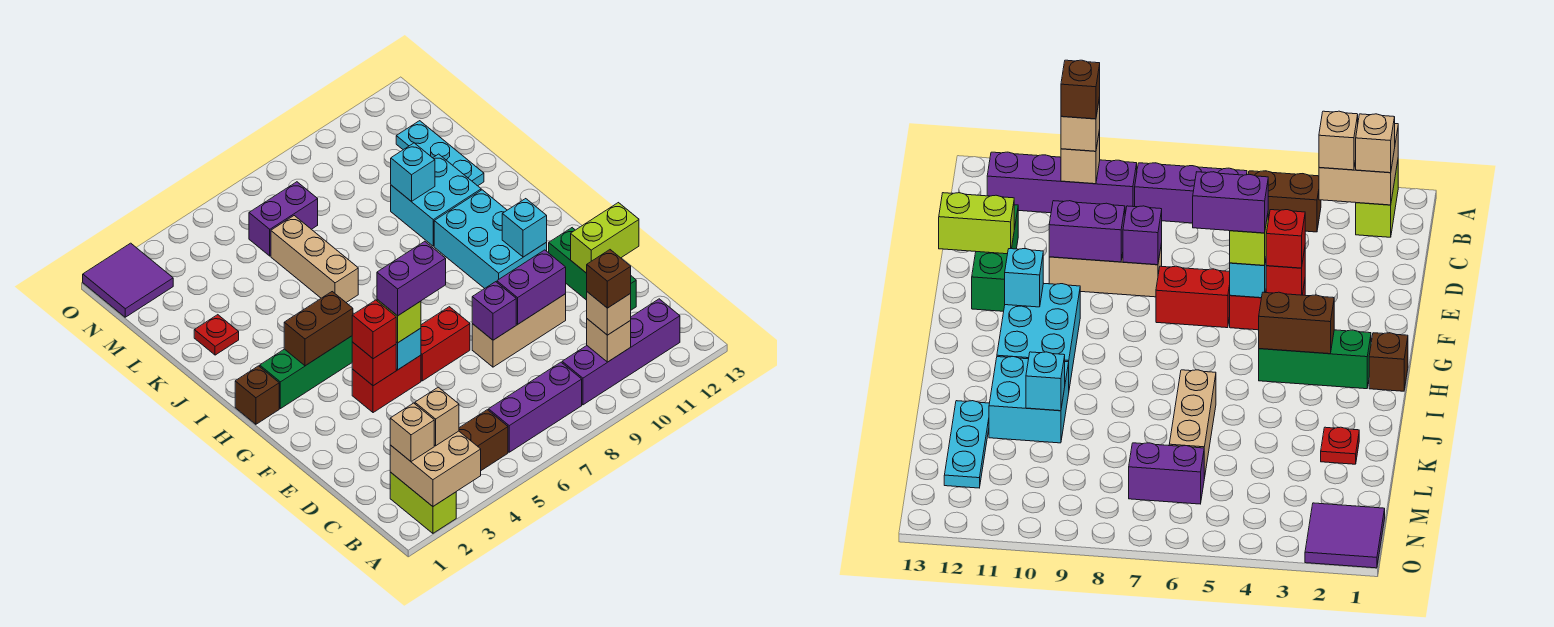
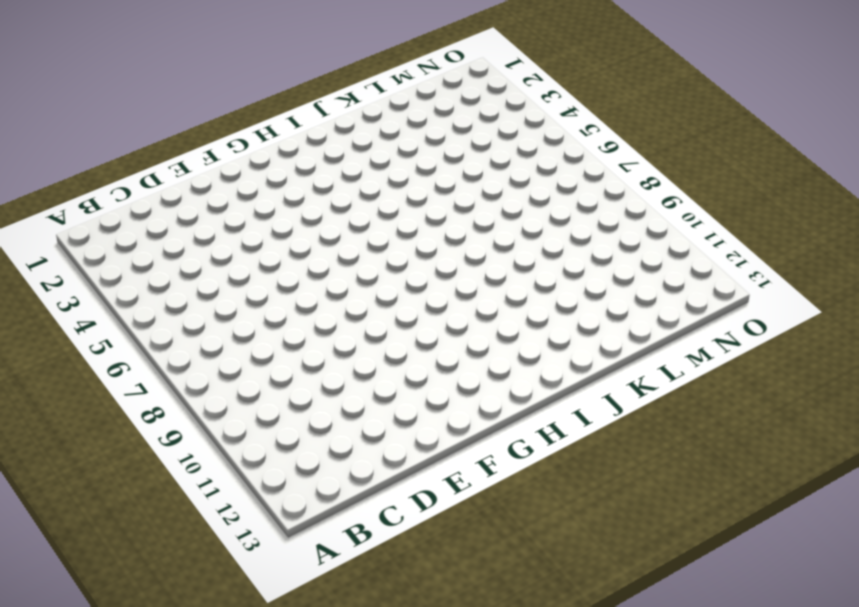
none -> lime brick A2:B2 level 1
none -> brown brick B4:B5 level 1
none -> purple brick B6:B8 level 1
none -> purple brick B9:B12 level 1

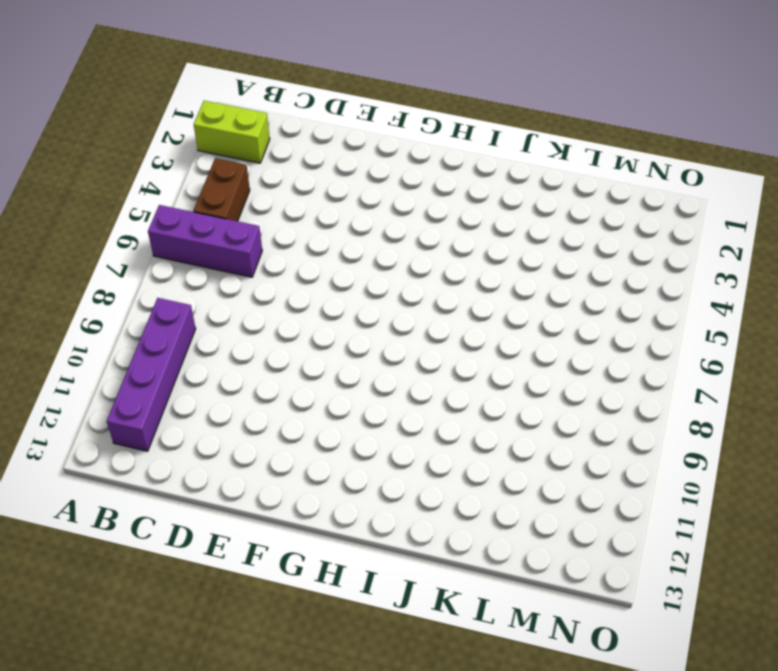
purple brick A6:C6 level 1 -> purple brick B6:B8 level 1
none -> green brick D12:F12 level 1
none -> tan brick E8:E10 level 1
none -> red brick F4:F5 level 1
none -> red brick F6:F7 level 1

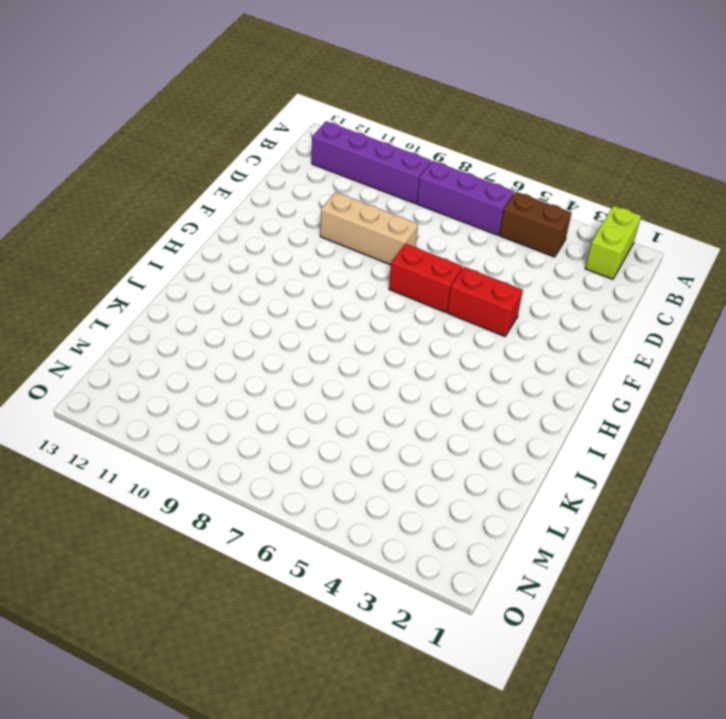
none -> green brick D12:F12 level 1
none -> cyan brick G10:I11 level 1
none -> brown brick H1 level 1
none -> green brick H2:H4 level 1

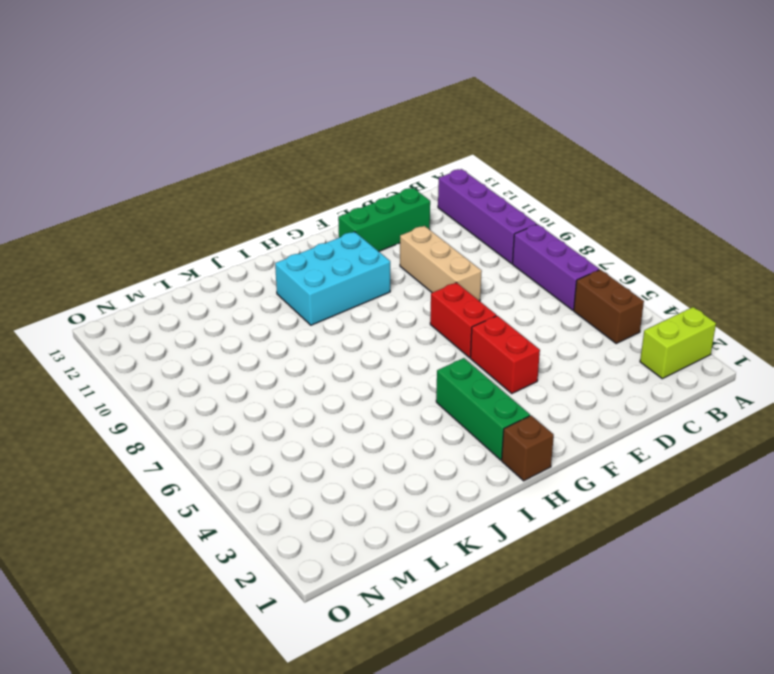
none -> tan brick J6:L6 level 1
none -> cyan brick J10:K11 level 1
none -> red plate K2 level 1
none -> cyan plate K12:M12 level 1

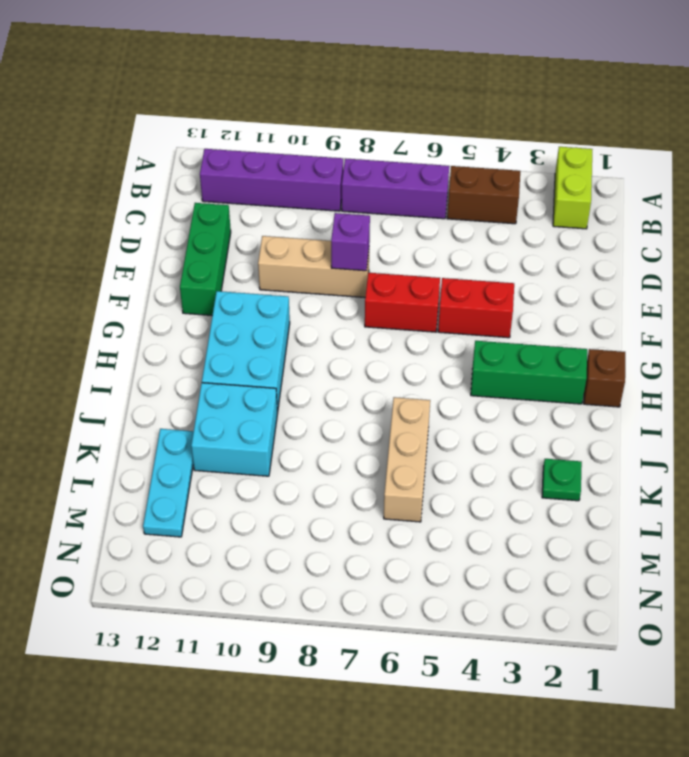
green plate K2 level 1 -> red plate K2 level 1
none -> purple brick M6:M7 level 1
none -> purple tile N1:O2 level 1
none -> tan brick A2:B3 level 2
none -> tan brick B10 level 2

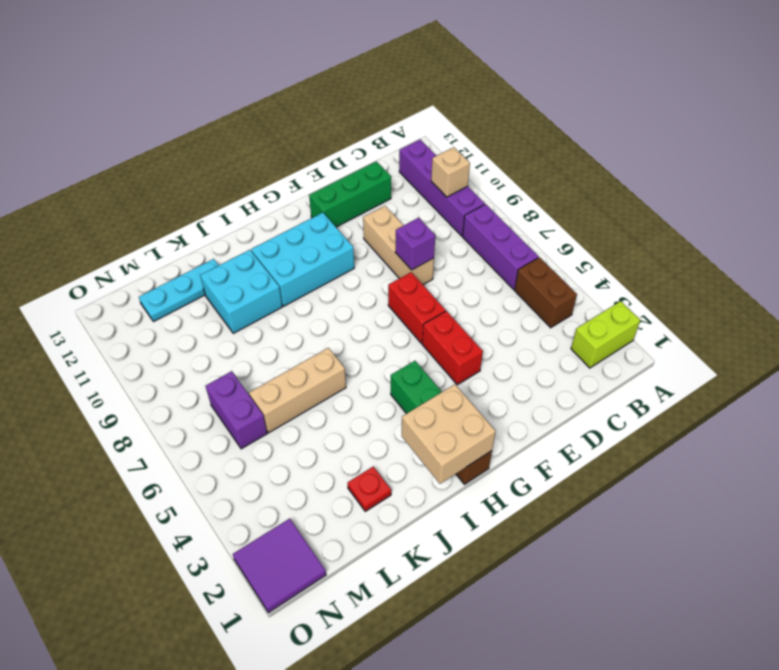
tan brick H1:I2 level 2 -> tan brick A2:B3 level 2
none -> purple brick E9:E10 level 2
none -> lime brick E12:E13 level 2
none -> red brick F4 level 2
none -> cyan brick F5 level 2

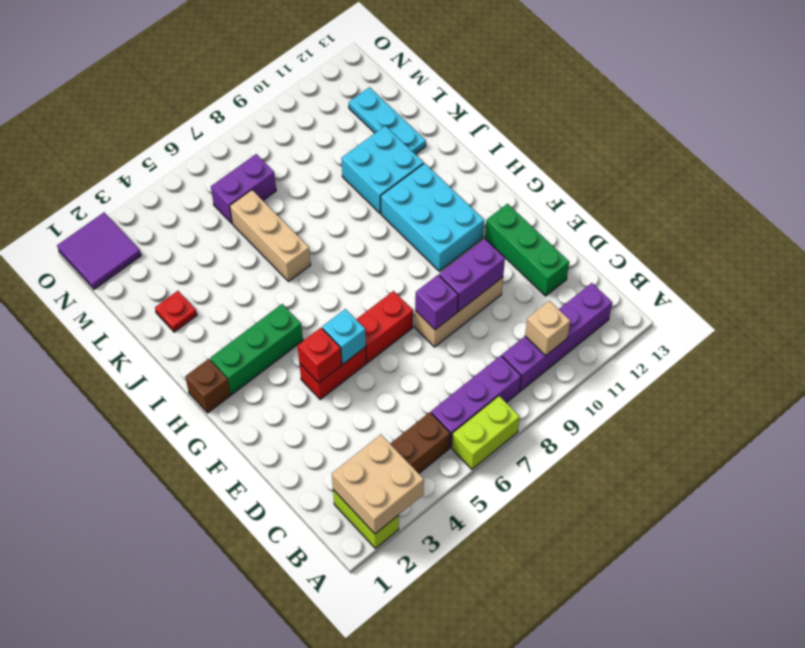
lime brick A6:A7 level 1 -> lime brick E12:E13 level 2
none -> cyan brick G11 level 2
none -> brown brick H3:H4 level 2
none -> cyan brick K10 level 2
none -> tan brick B2 level 3

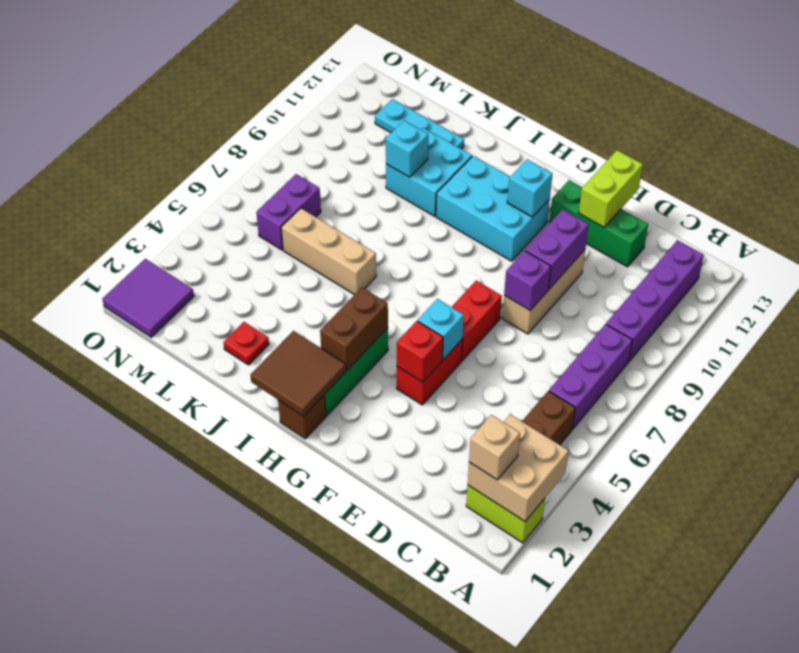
brown tile H1:I2 level 2 -> none
none -> tan brick B10 level 2
none -> tan brick B3 level 3
none -> tan brick B10 level 3
none -> red brick F4 level 3

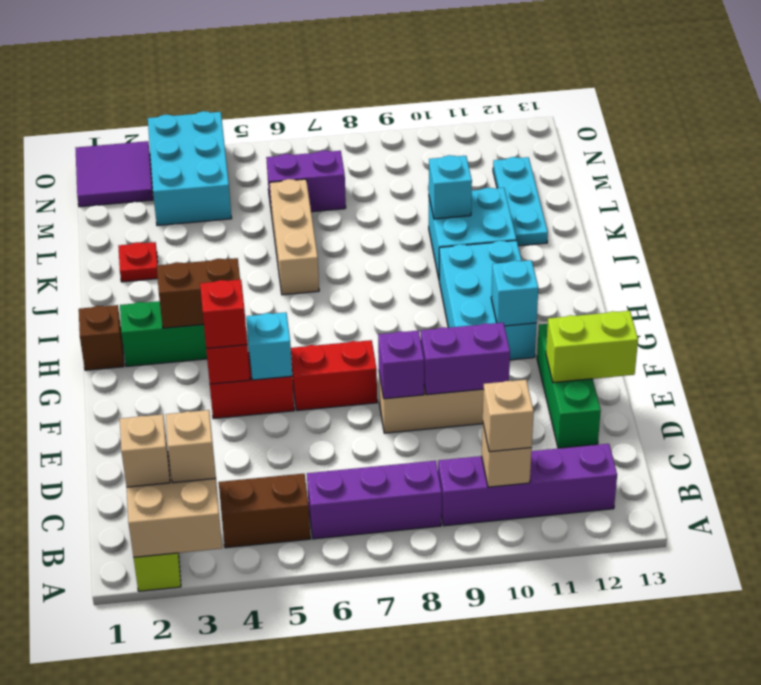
cyan brick M3:O4 level 1 -> none
none -> lime brick F5 level 3
none -> brown brick B10 level 4
none -> purple brick F5:F6 level 4

